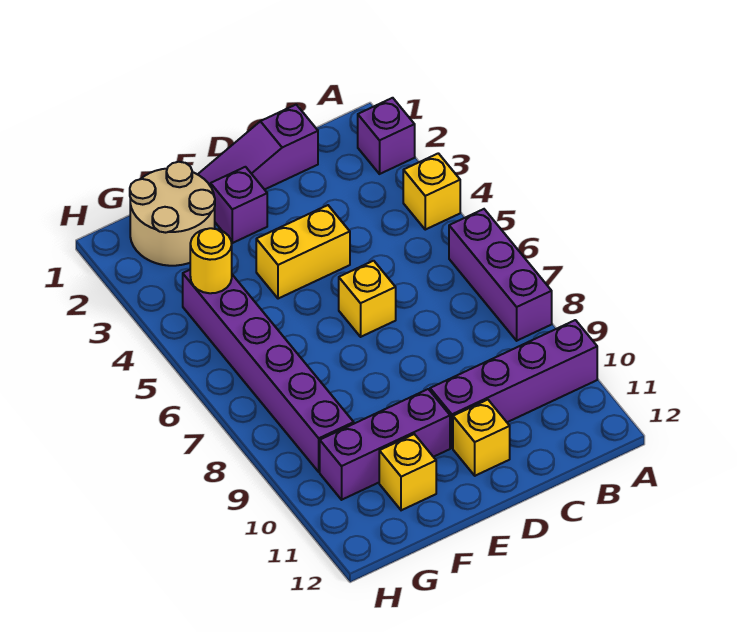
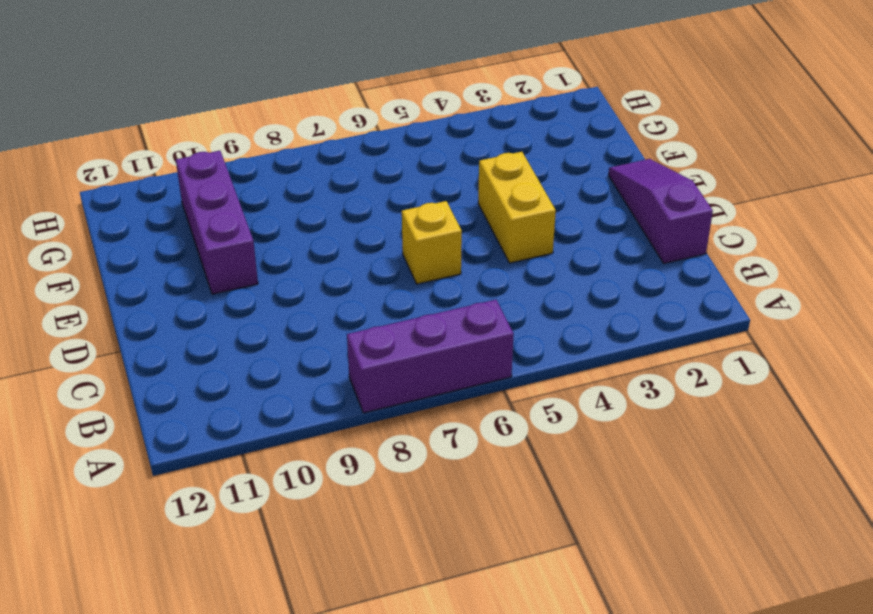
none -> purple brick A2 level 1
none -> yellow brick A4 level 1
none -> purple brick A10:D10 level 1

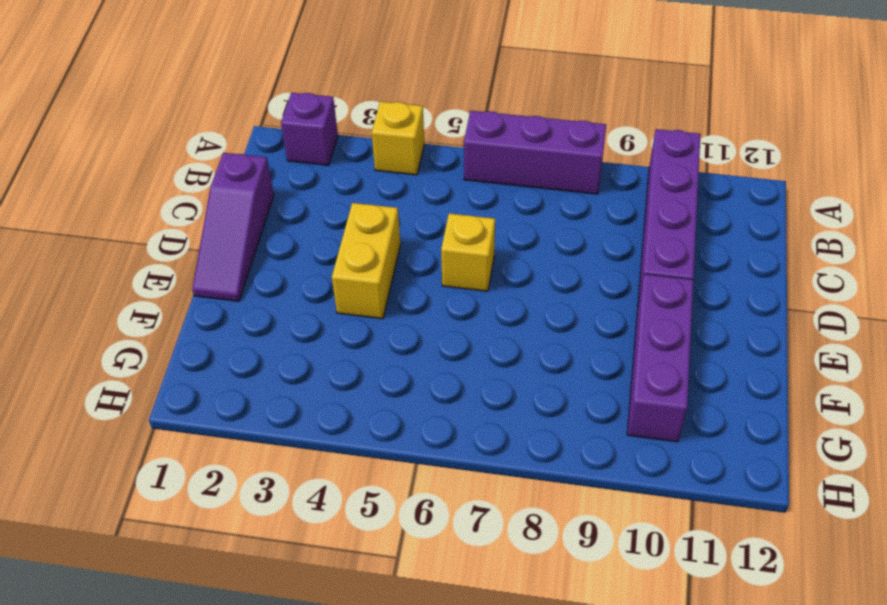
none -> yellow brick D11 level 1
none -> purple brick E2 level 1
none -> tan round brick F1:G2 level 1

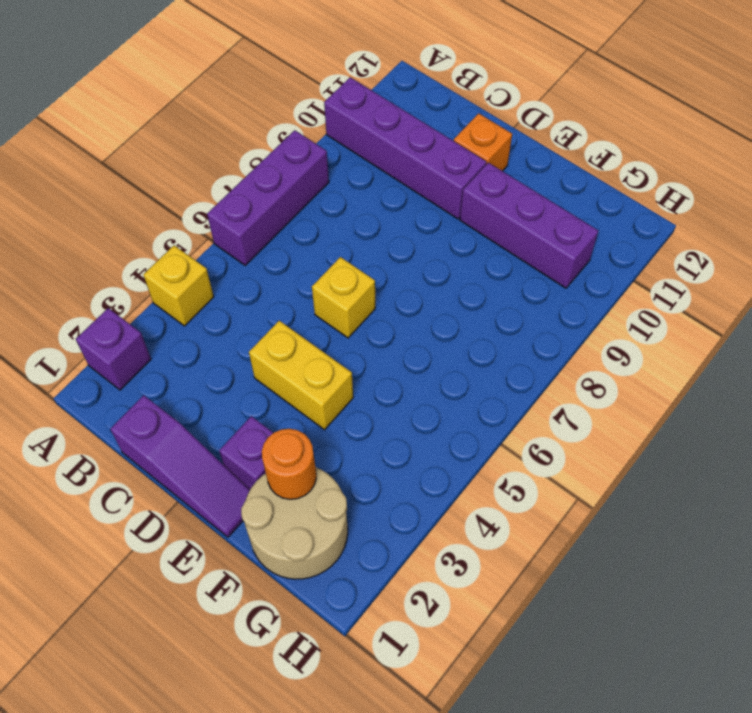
orange brick D11 level 1 -> yellow brick D11 level 1
orange round brick F2 level 2 -> none
none -> yellow brick F11 level 1
none -> purple brick G4:G9 level 1
none -> yellow round brick G4 level 2

